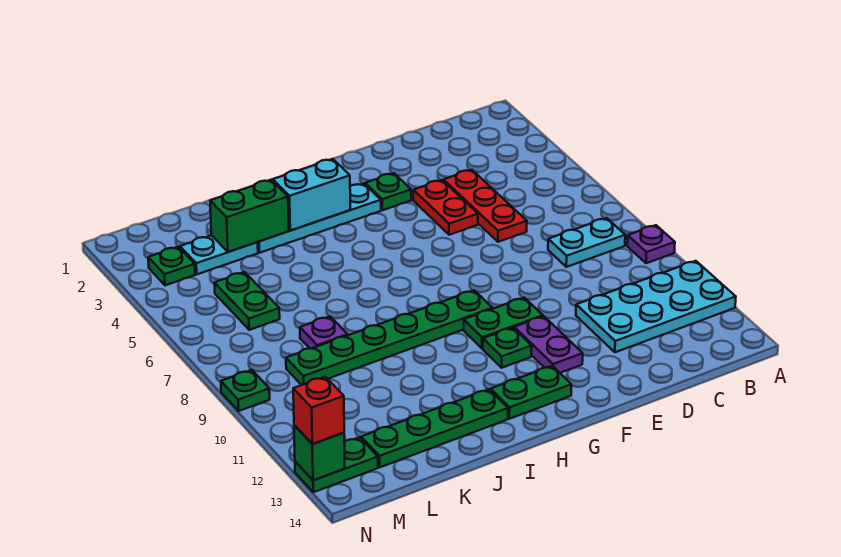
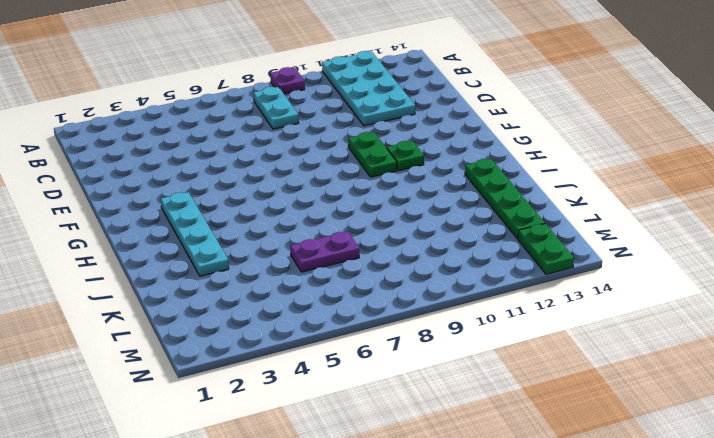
purple plate K6:K7 level 1 -> purple plate F11:F12 level 1
none -> red plate D4:D6 level 1
none -> red plate E4:E5 level 1
none -> green plate F3 level 1

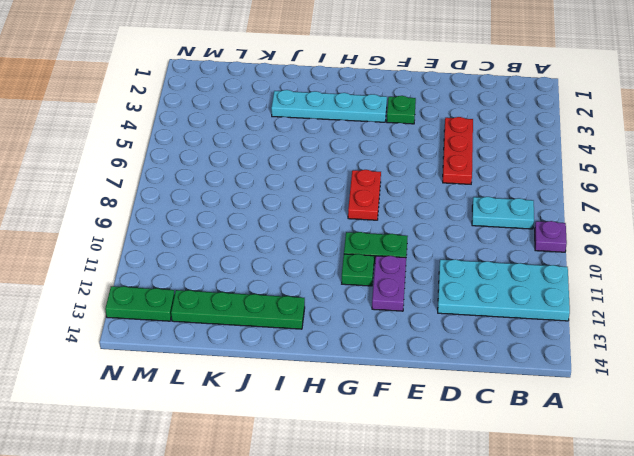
red plate G7:G8 level 1 -> red plate E4:E5 level 1
none -> green plate G9:L9 level 1
none -> green plate G13:H13 level 1
none -> cyan plate K3:L3 level 1

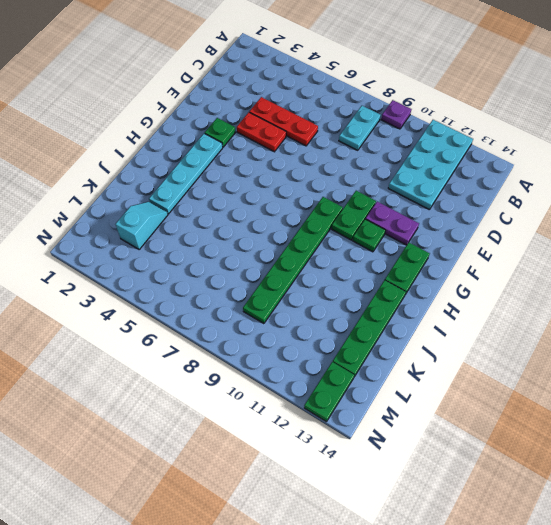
cyan slope K3:L3 level 1 top L -> cyan plate K3:L3 level 1
none -> purple plate K8 level 1
none -> green plate L5:L6 level 1
none -> green plate M3 level 1

